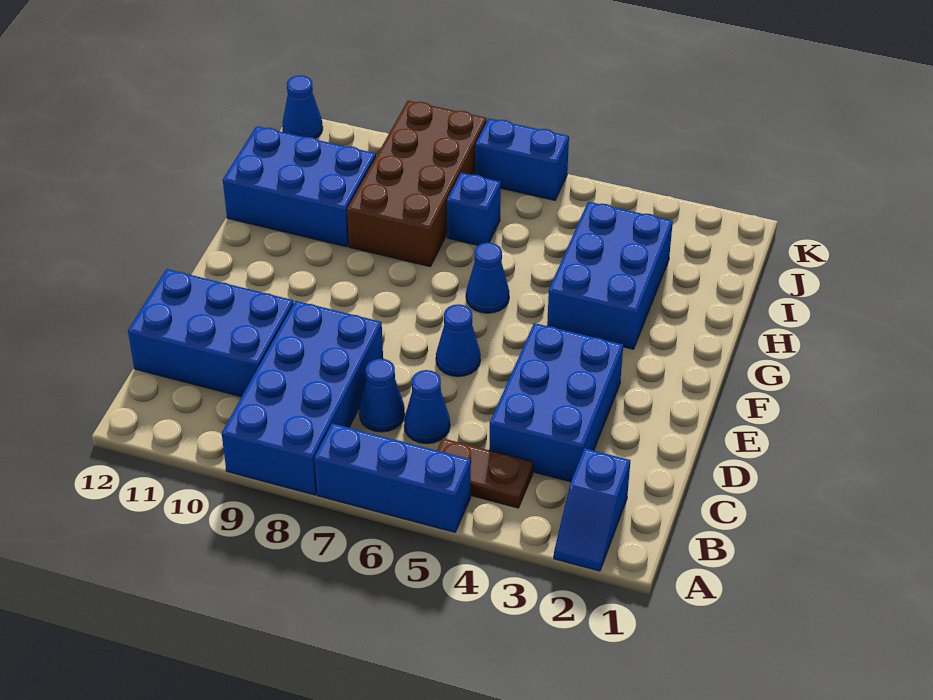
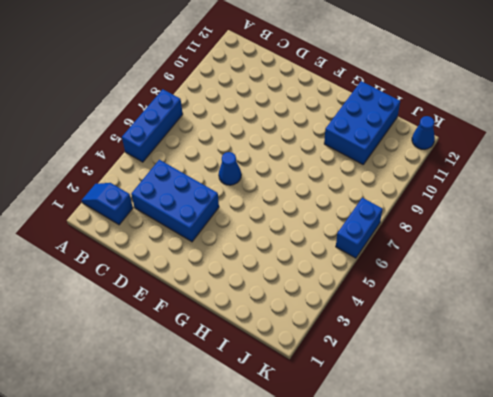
none -> blue brick A8:D9 level 1
none -> brown plate B4:B5 level 1
none -> blue cone C6 level 1

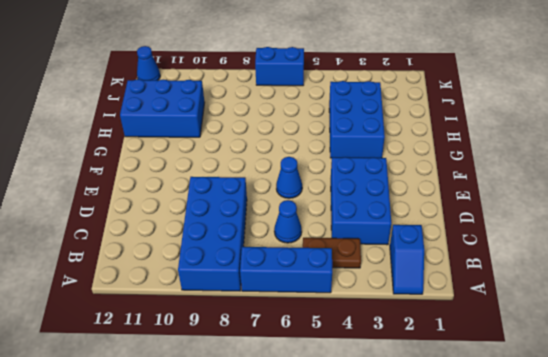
none -> blue cone C7 level 1
none -> blue brick C10:D12 level 1
none -> blue cone G6 level 1

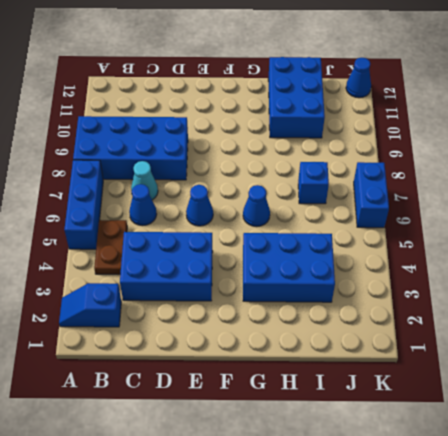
cyan cone C7 level 1 -> blue cone C7 level 1
none -> blue brick C10:D12 level 1
none -> brown brick H8:K9 level 1

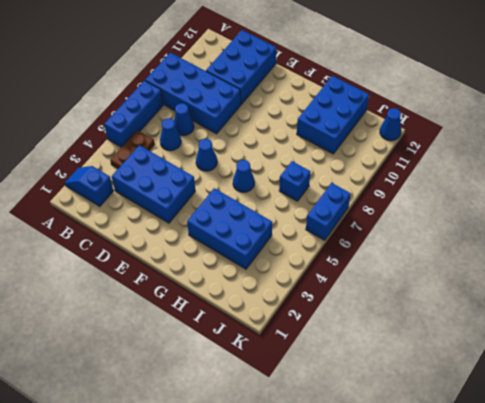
none -> brown brick H8:K9 level 1

